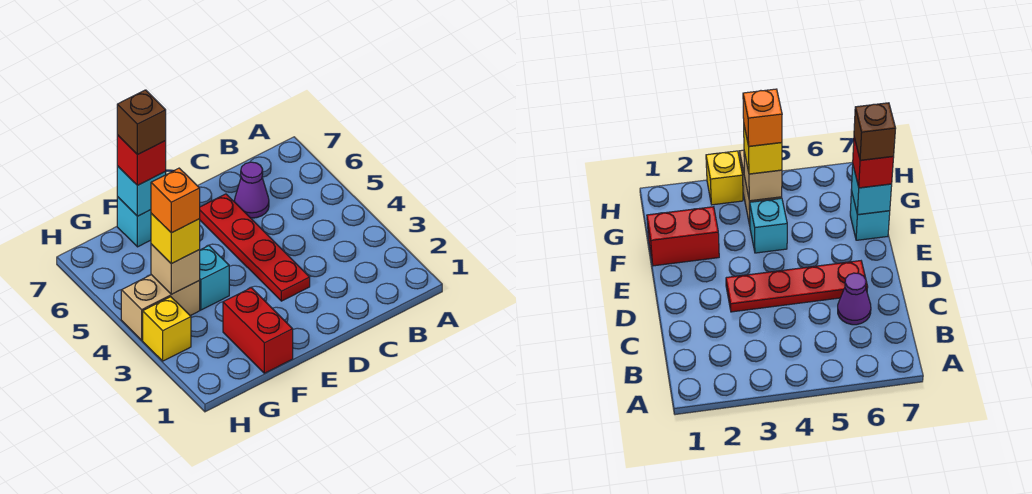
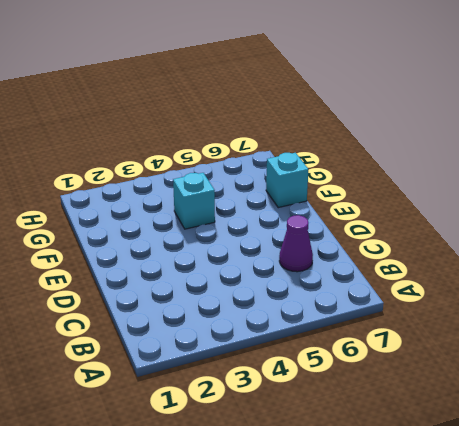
none -> red plate D3:D6 level 1
none -> red brick F1:F2 level 1
none -> tan brick G4:H4 level 1

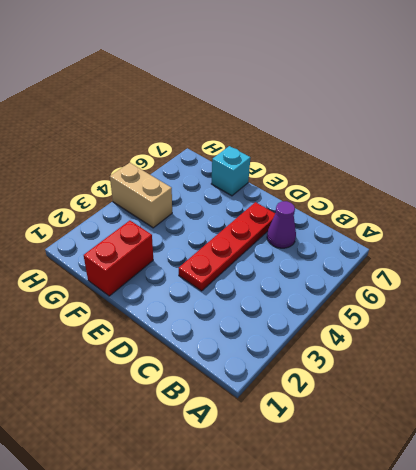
none -> cyan brick F4 level 1
none -> yellow brick H3 level 1
none -> cyan brick F7 level 2

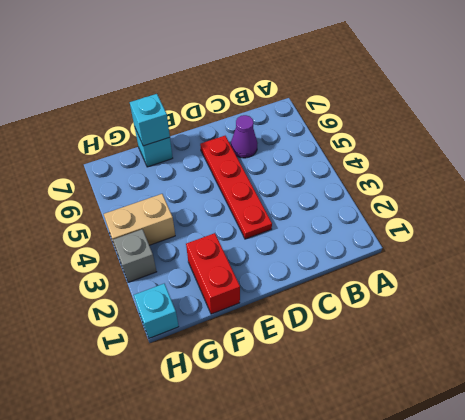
cyan brick H1 level 1 -> cyan brick F4 level 1
grey brick H3 level 1 -> yellow brick H3 level 1
none -> tan brick G4 level 2
none -> red brick F7 level 3
none -> yellow brick G4 level 3

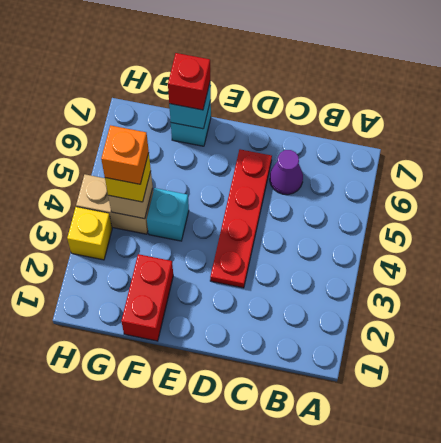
none -> brown brick F7 level 4

